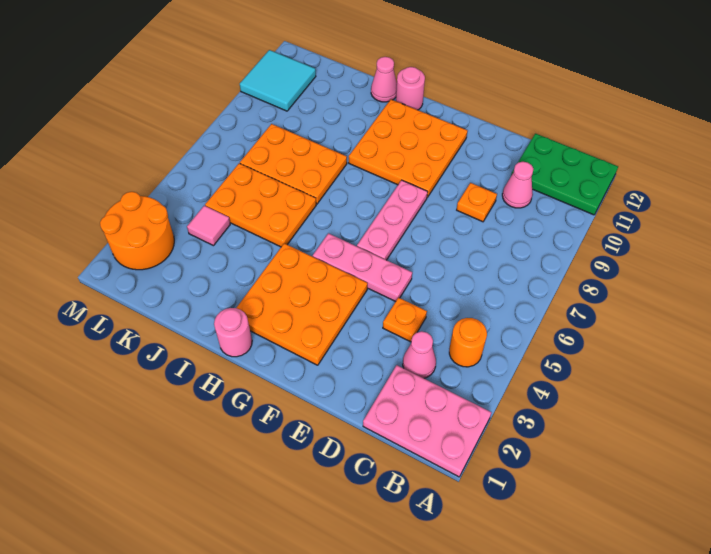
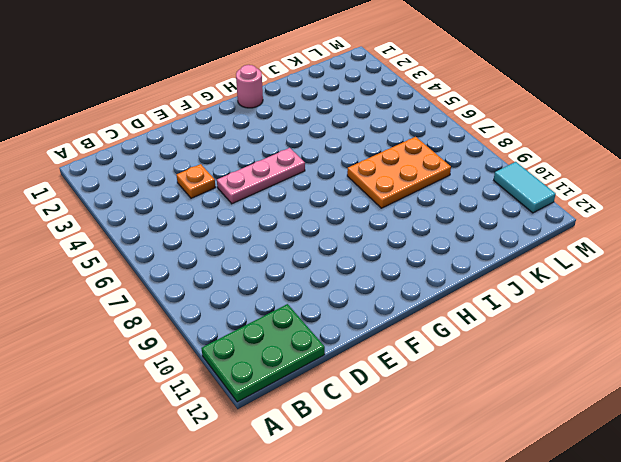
cyan tile M10:M11 level 1 -> cyan tile L10:M11 level 1
none -> pink plate A1:C2 level 1
none -> orange round brick B4 level 1
none -> pink cone C3 level 1

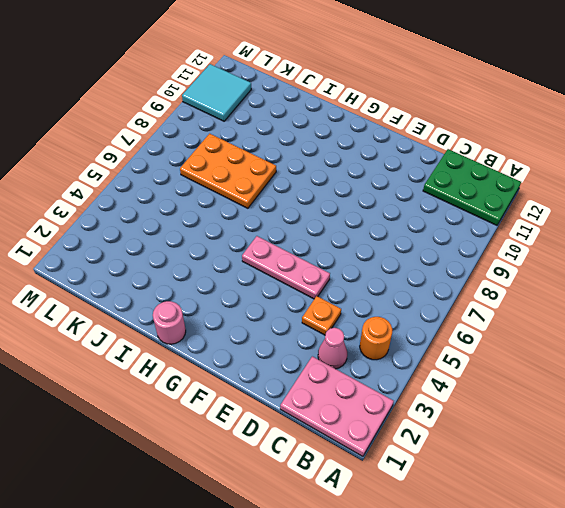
none -> pink cone C10 level 1
none -> orange plate D9 level 1
none -> orange plate F2:H4 level 1

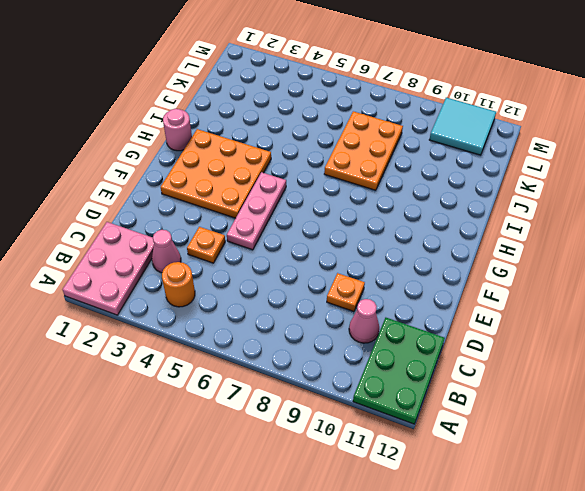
none -> pink plate F6:F8 level 1
none -> orange plate F9:H11 level 1
none -> pink round brick H12 level 1

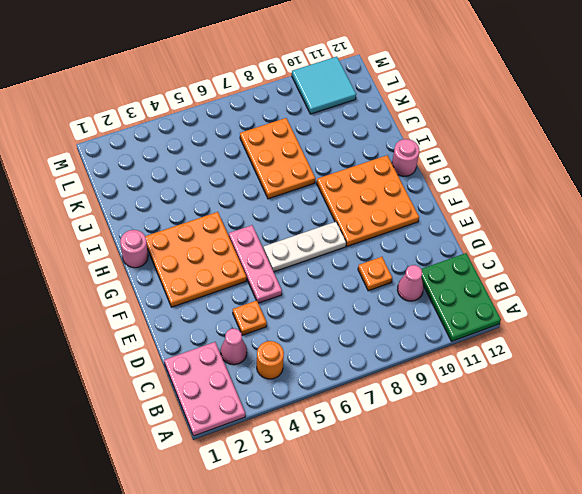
white plate F6:F8 level 1 -> pink plate F6:F8 level 1
none -> orange plate I5:K6 level 1
none -> pink cone I12 level 1
none -> pink tile K4 level 1

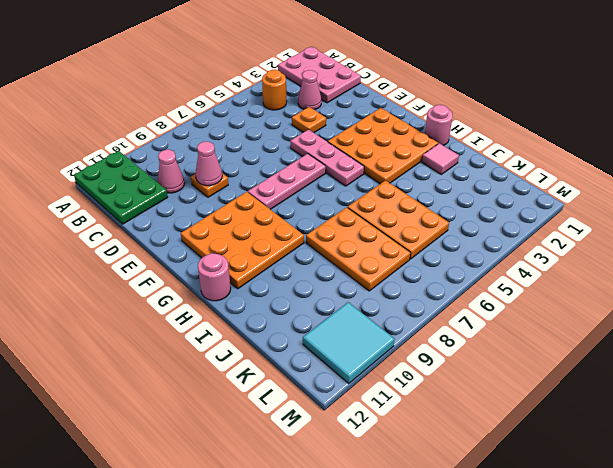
pink cone D9 level 2 -> pink cone I12 level 1
pink tile I2 level 1 -> pink tile K4 level 1
none -> orange round brick L2:M3 level 1

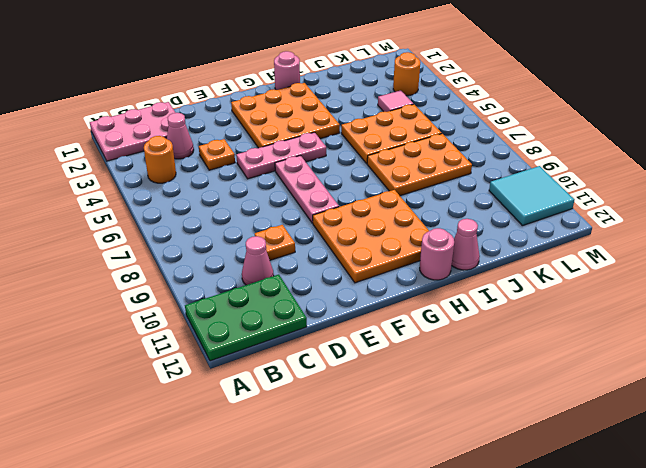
orange round brick L3 level 1 -> orange round brick L2:M3 level 1

